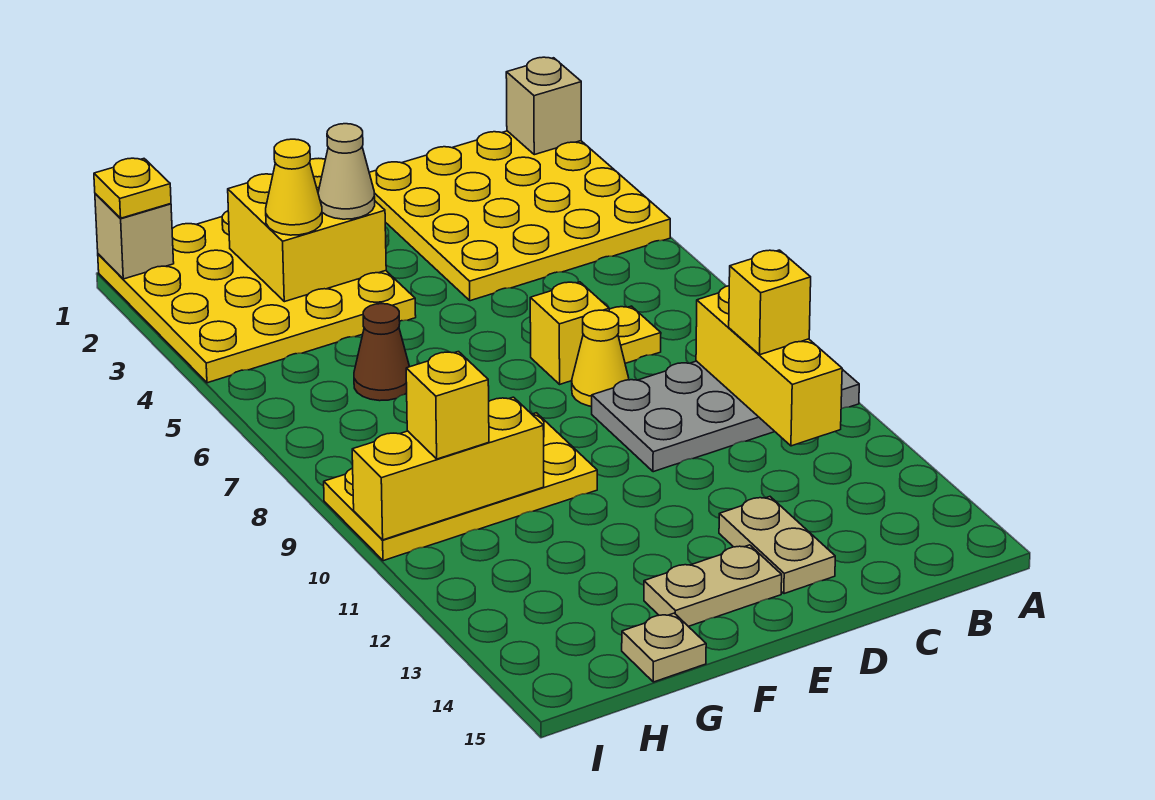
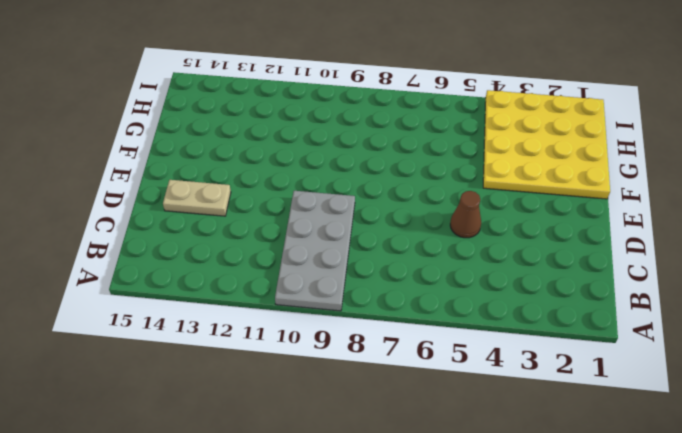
brown cone D5 level 1 -> brown cone G6 level 1
none -> yellow plate A1:D4 level 1
none -> yellow plate C7 level 1
none -> yellow brick D7 level 1

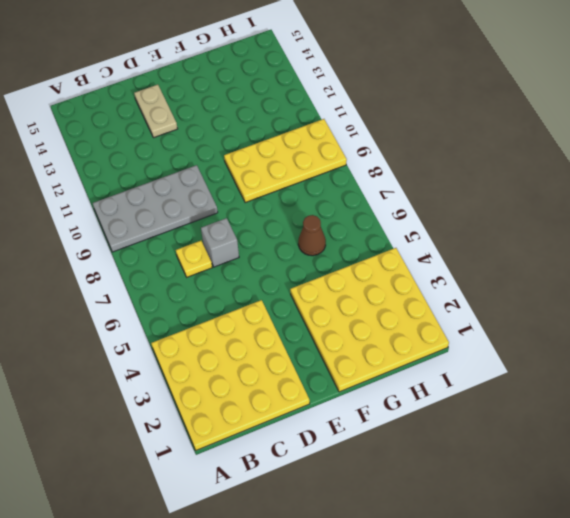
grey brick D7 level 1 -> yellow brick D7 level 1
none -> yellow cone D8 level 1
none -> tan plate E14:F14 level 1
none -> tan plate G15 level 1

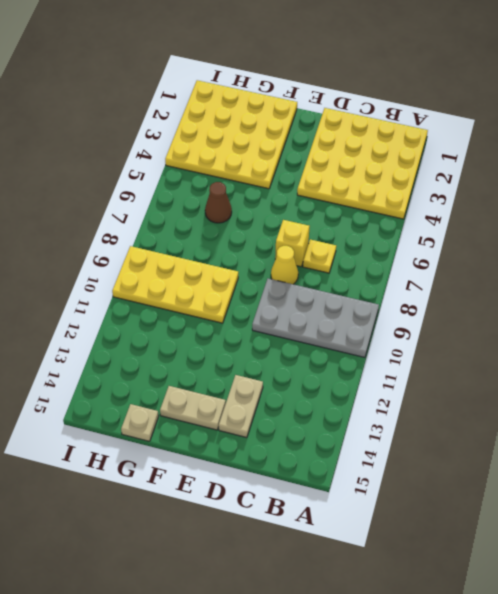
none -> tan brick A1 level 2
none -> yellow brick B9:B11 level 2
none -> yellow brick F2:G3 level 2

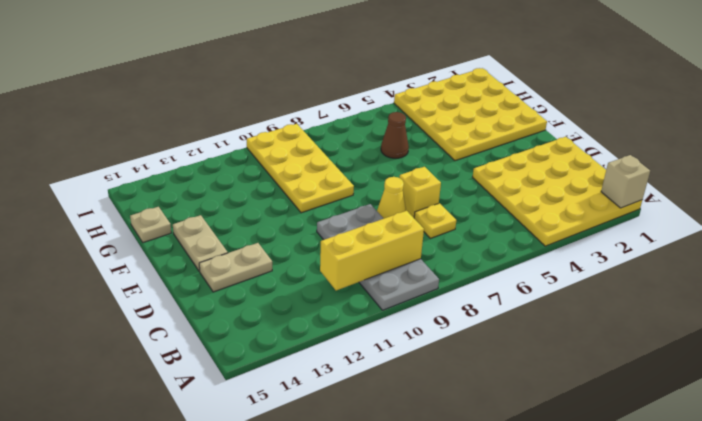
none -> yellow brick F2:G3 level 2
none -> yellow brick G10:I10 level 2
none -> tan brick I1 level 2

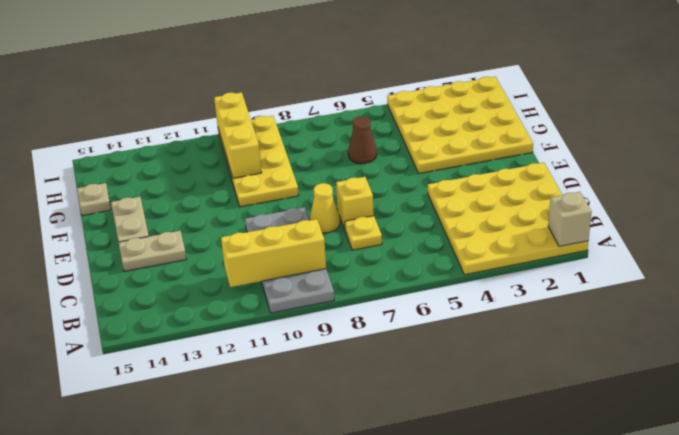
none -> yellow brick F2:G3 level 2
none -> tan brick I1 level 2
none -> yellow brick B10 level 3

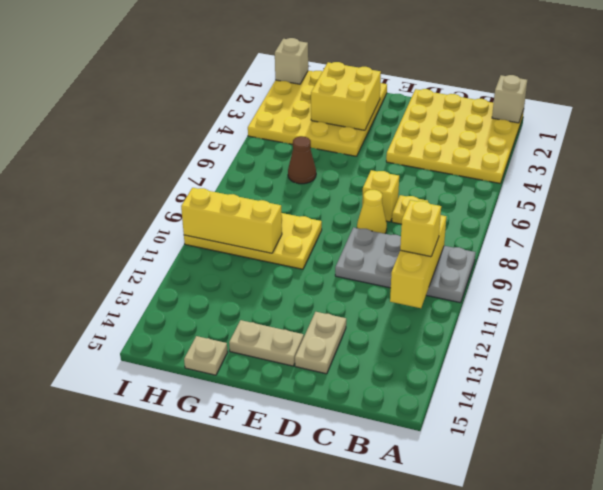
none -> tan cone F3 level 3
none -> yellow cone G3 level 3
none -> yellow brick H10 level 3

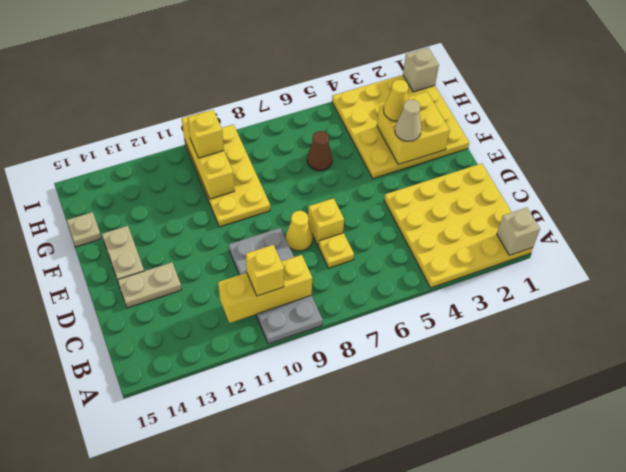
none -> yellow plate I1 level 3

